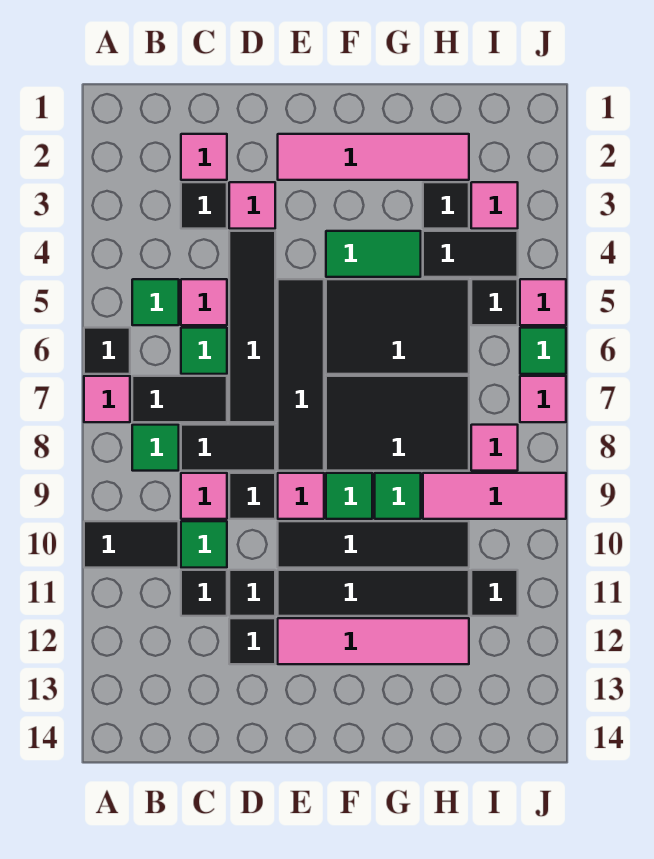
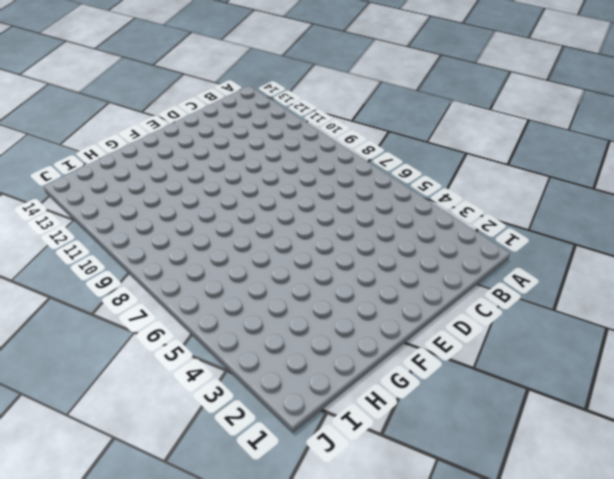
none -> black tile A6 level 1
none -> pink tile A7 level 1
none -> black tile A10:B10 level 1
none -> green tile B5 level 1

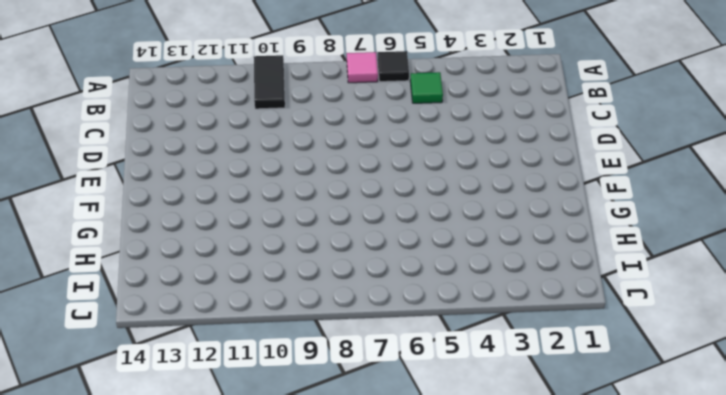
none -> black tile B7:C7 level 1
none -> green tile B8 level 1
none -> pink tile C2 level 1
none -> black tile C3 level 1

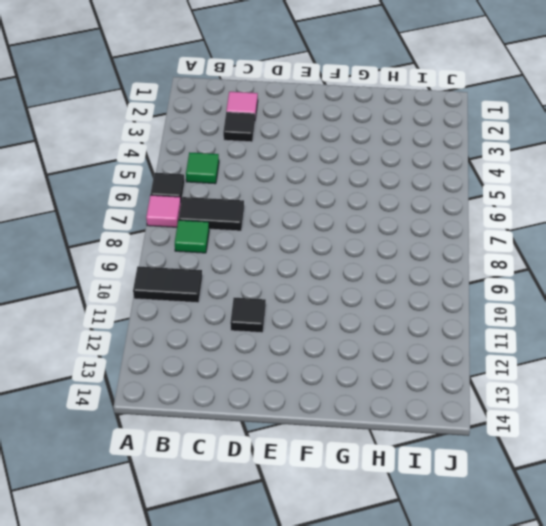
none -> pink tile C5 level 1
none -> green tile C6 level 1
none -> black tile C8:D8 level 1
none -> pink tile C9 level 1

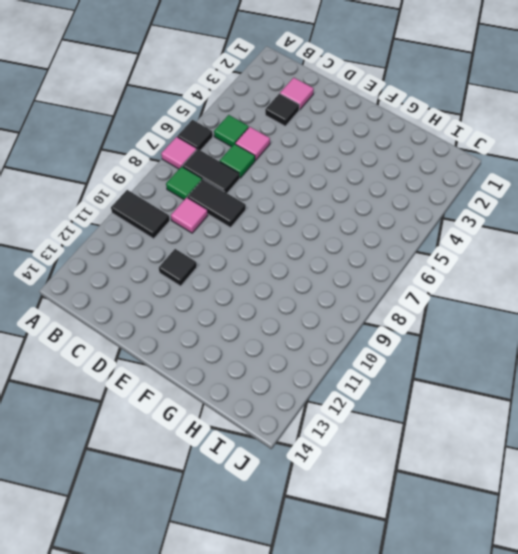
none -> green tile C10 level 1
none -> black tile C11 level 1
none -> pink tile D3 level 1
none -> black tile D4:D7 level 1

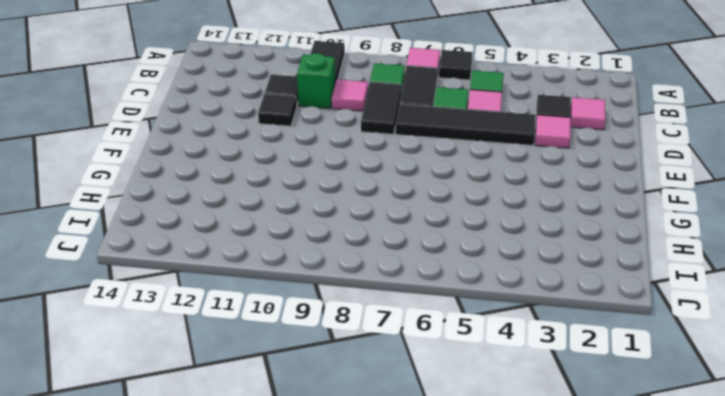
green brick C10 level 1 -> green tile C10 level 1
none -> black tile D9 level 1
none -> black tile D12 level 1
none -> pink tile E2:H2 level 1
none -> black tile E5:E8 level 1

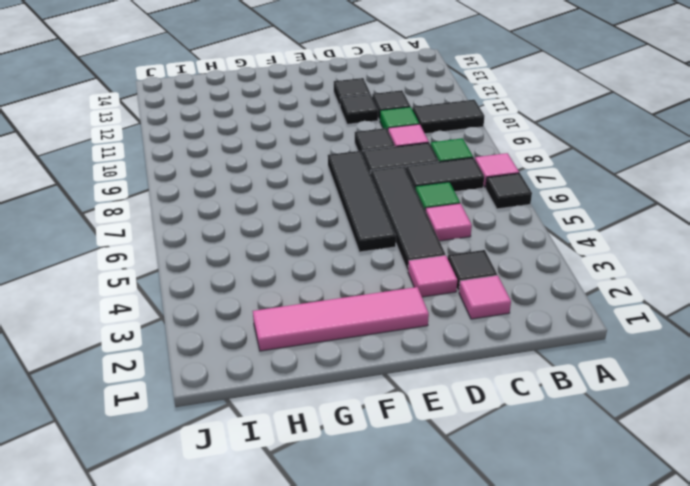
none -> green tile B5 level 1
none -> pink tile E9 level 1
none -> black tile E10:H10 level 1
none -> black tile E11:H11 level 1

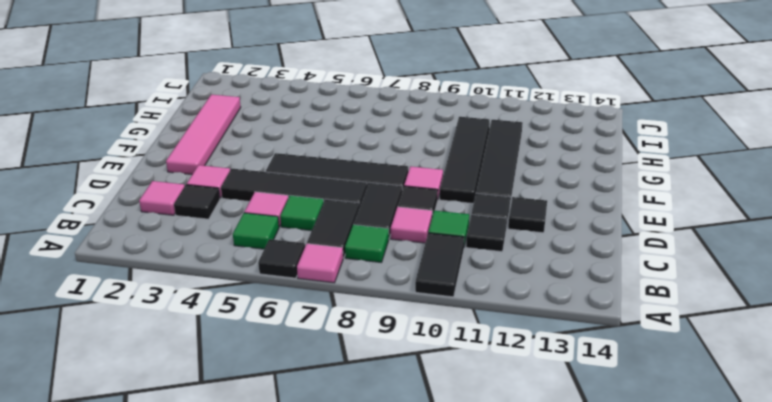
none -> pink tile E12:H12 level 1
none -> green tile F4:G4 level 1
none -> black tile F5:H6 level 1
none -> black tile F7:H8 level 1

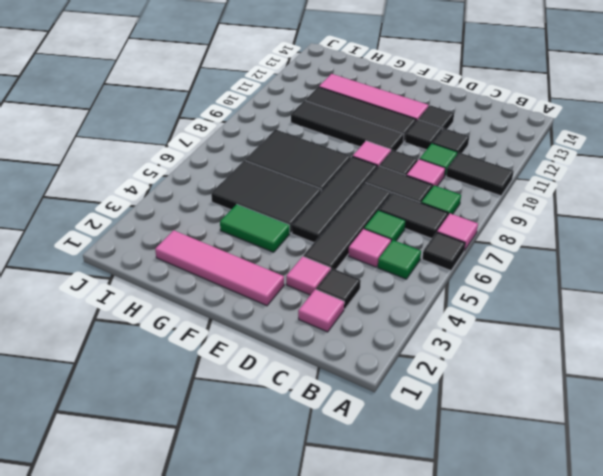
none -> green tile F9 level 1
none -> green tile G9 level 1
none -> black tile H3 level 1
none -> black tile H4:I4 level 1

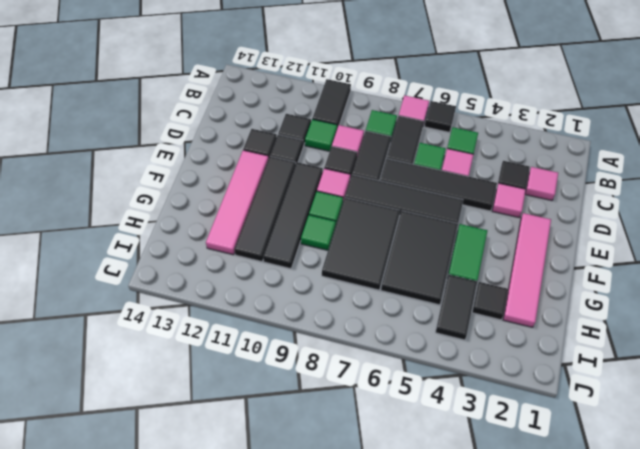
none -> pink tile H9:J9 level 1
none -> pink tile I3 level 1
none -> black tile I5 level 1
none -> pink tile I8 level 1

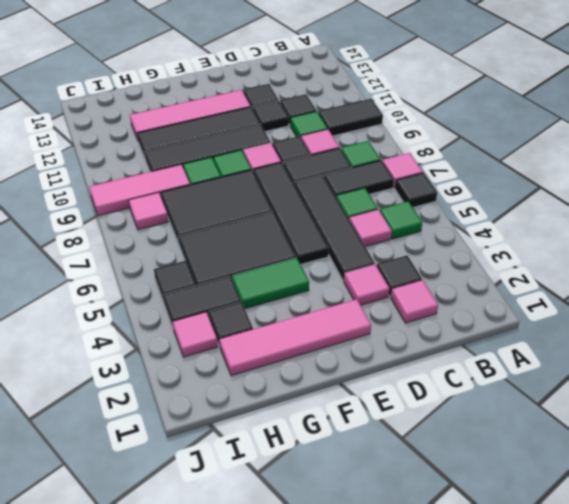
none -> black tile I11 level 1
none -> pink tile J5 level 1
none -> green tile J6 level 1
none -> pink tile J7 level 1

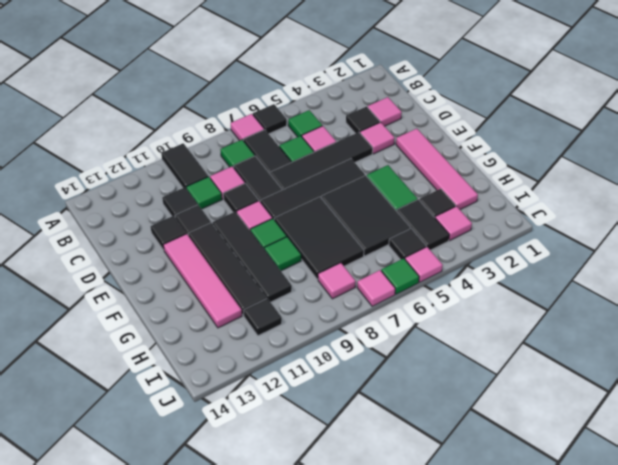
none -> pink tile H9:J9 level 1

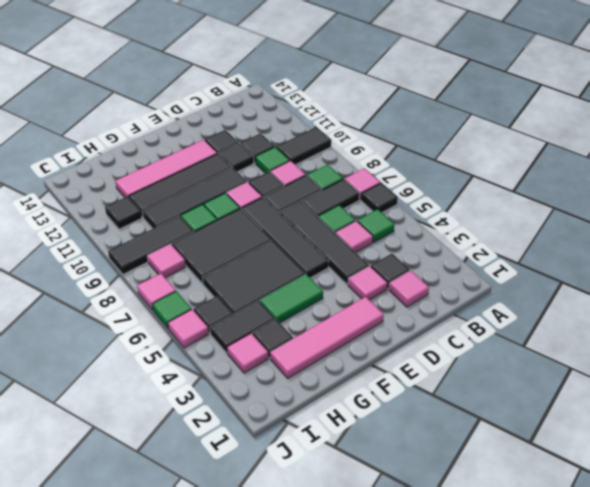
black tile H9:J9 level 1 -> pink tile H9:J9 level 1

